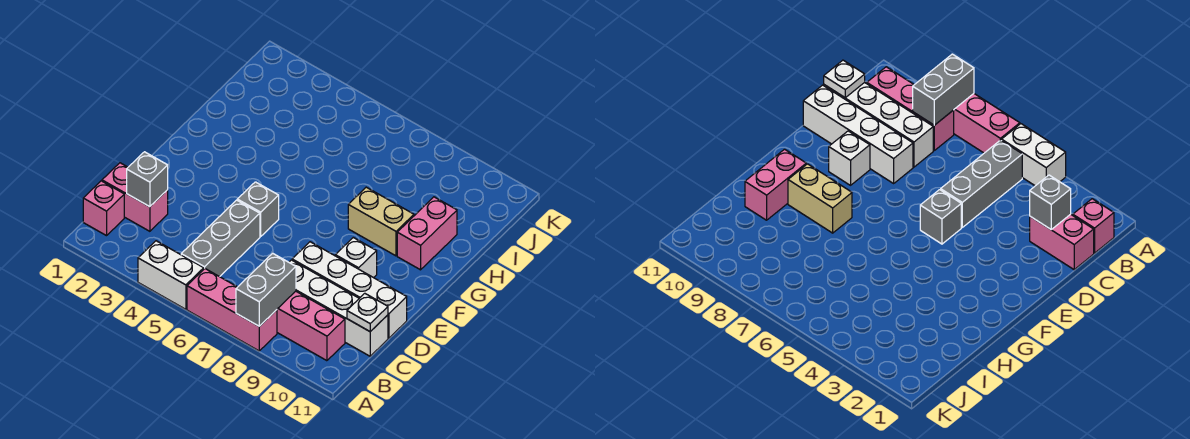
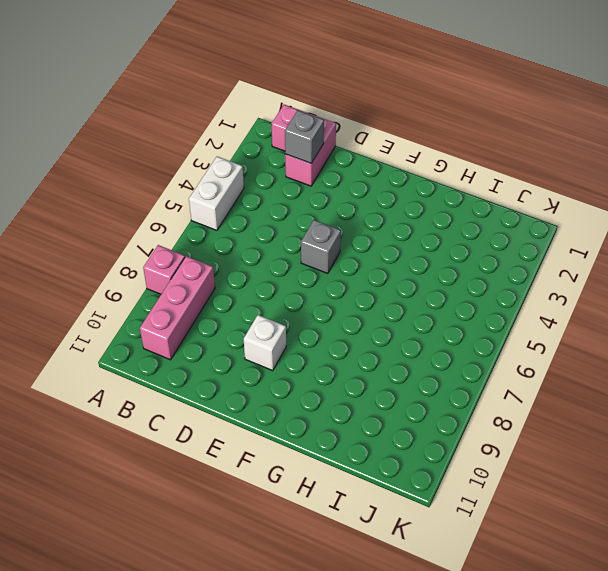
pink brick A8 level 1 -> pink brick A6:A8 level 1
none -> grey brick B5:D5 level 1
none -> white brick C8:C11 level 1
none -> white brick D8:D11 level 1

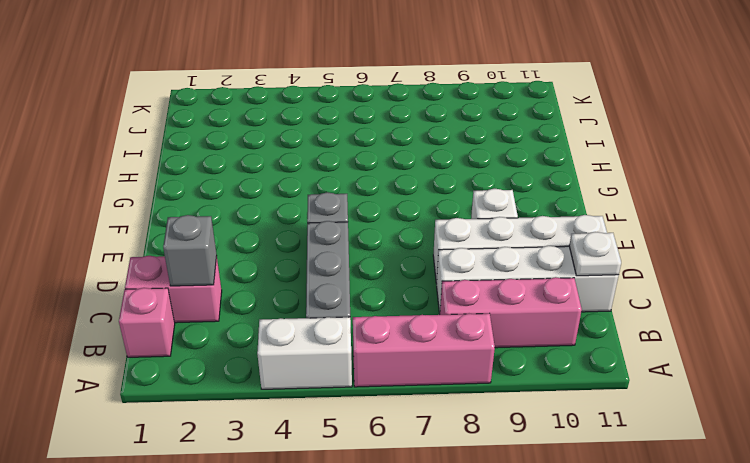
none -> tan brick G8:G9 level 1
none -> pink brick G10:H10 level 1
none -> grey brick A8:B8 level 2

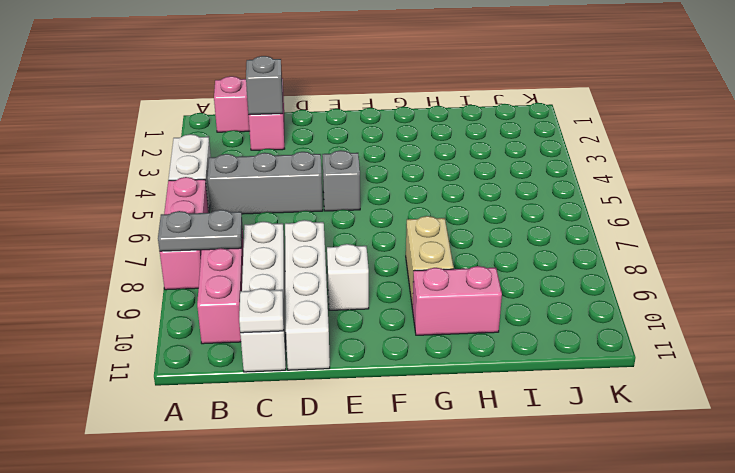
grey plate A8:B8 level 2 -> grey brick A8:B8 level 2

